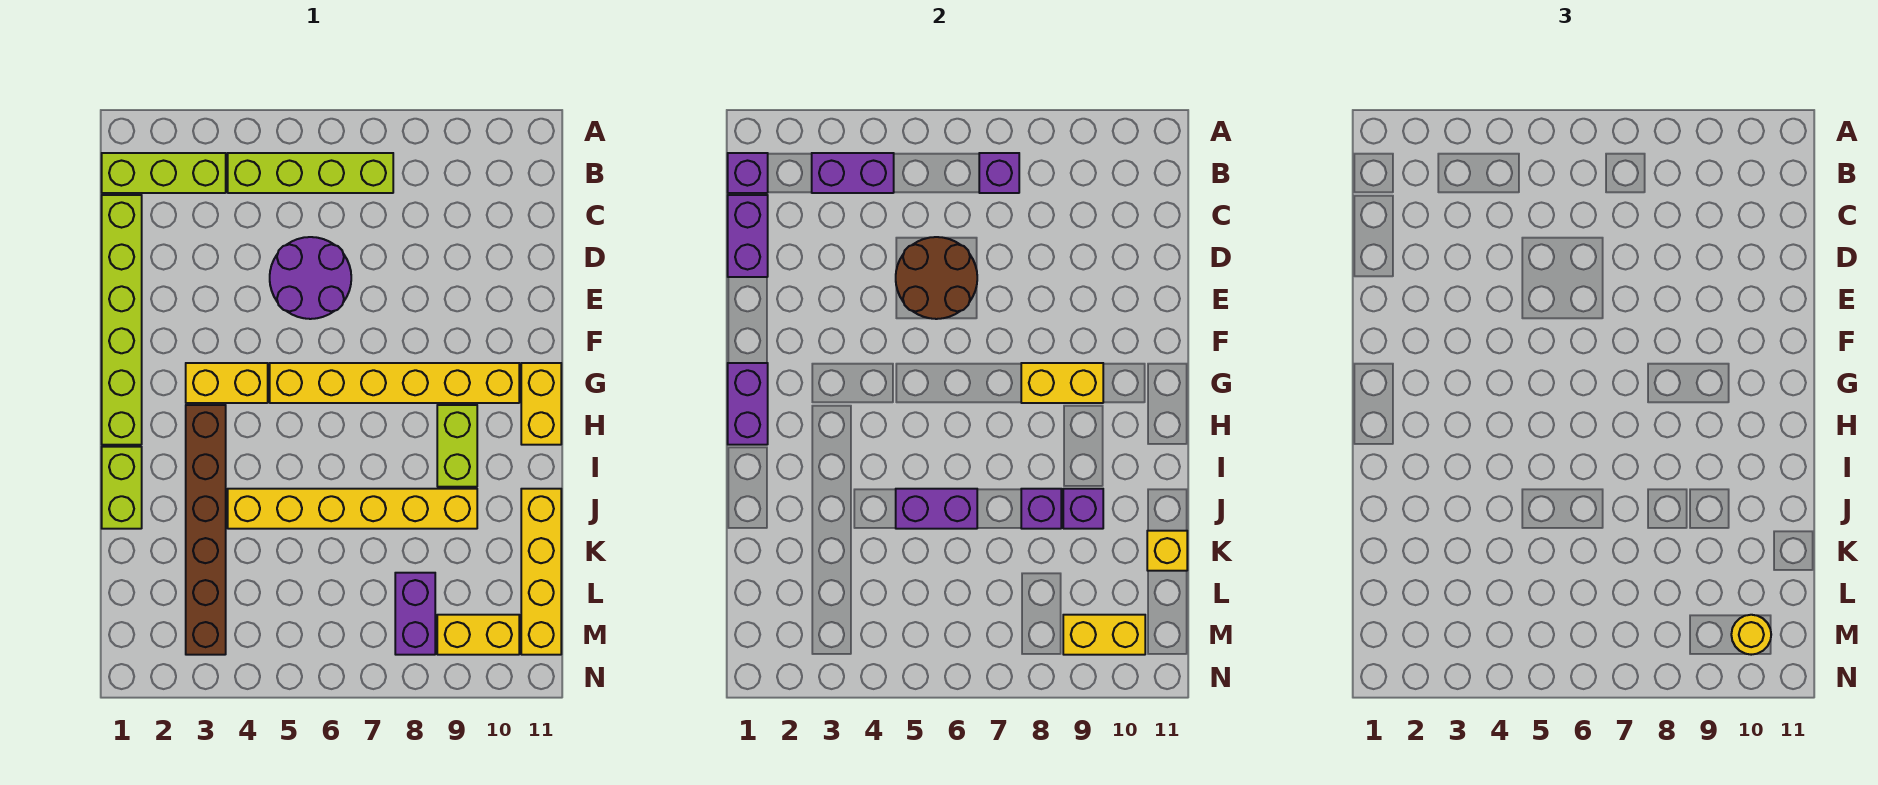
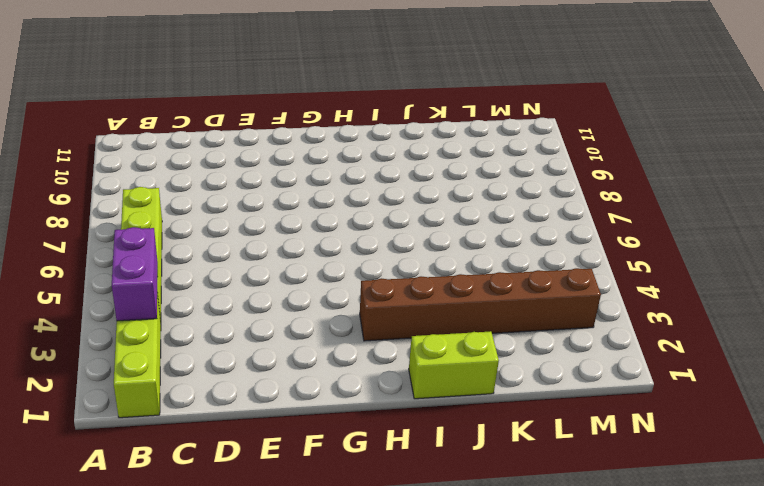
none -> lime brick C1:H1 level 1
none -> purple round brick D5:E6 level 1
none -> yellow brick G3:G4 level 1

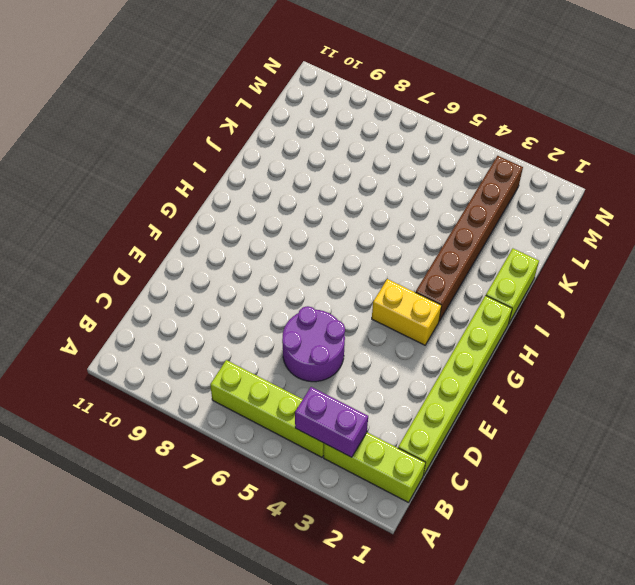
none -> yellow brick G5:G10 level 1
none -> yellow brick G11:H11 level 1
none -> lime brick H9:I9 level 1

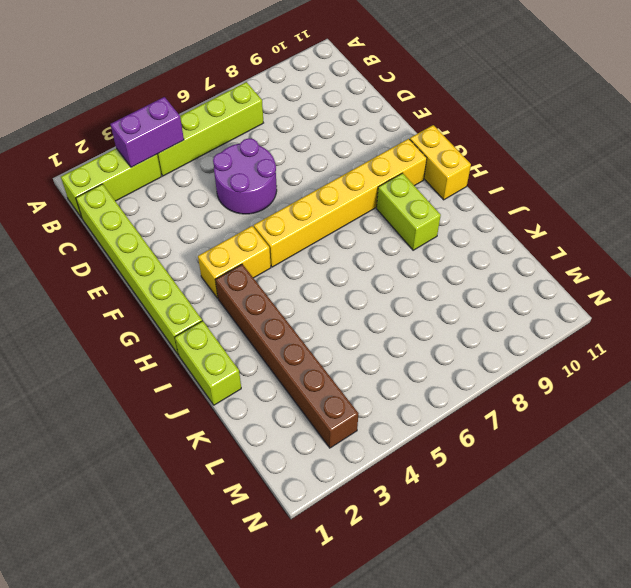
none -> yellow brick J4:J9 level 1
none -> yellow brick J11:M11 level 1
none -> purple brick L8:M8 level 1

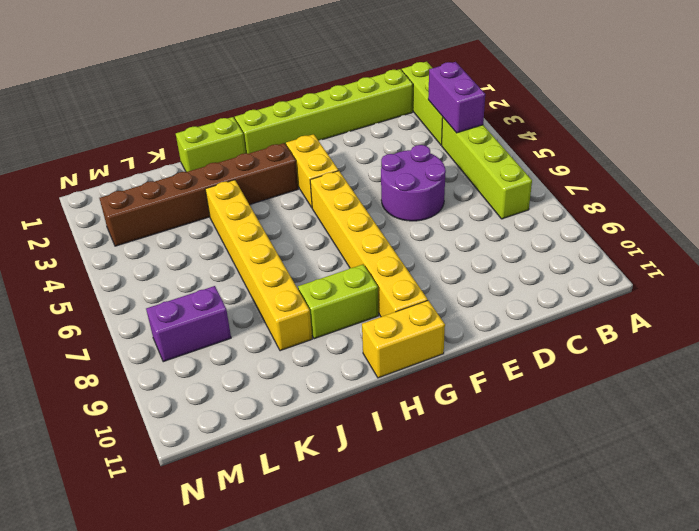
none -> yellow brick J11:M11 level 1
none -> yellow brick M9:M10 level 1
none -> purple brick B1 level 2

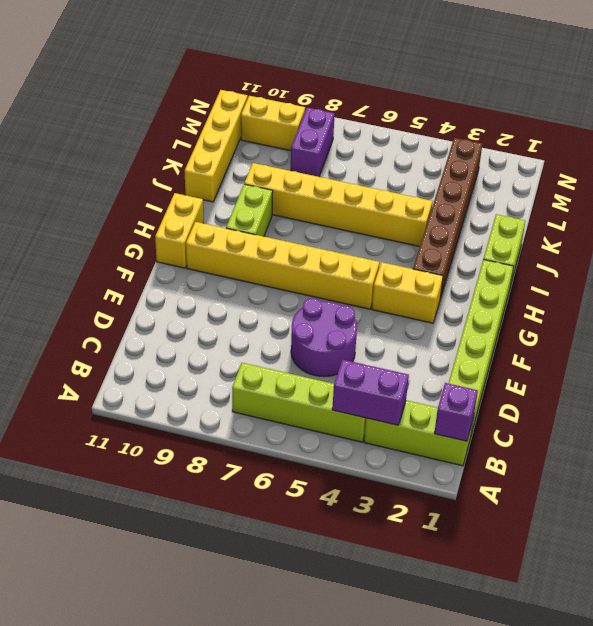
none -> purple brick B7 level 2
none -> purple brick C1:D1 level 2
none -> brown round brick D5:E6 level 2

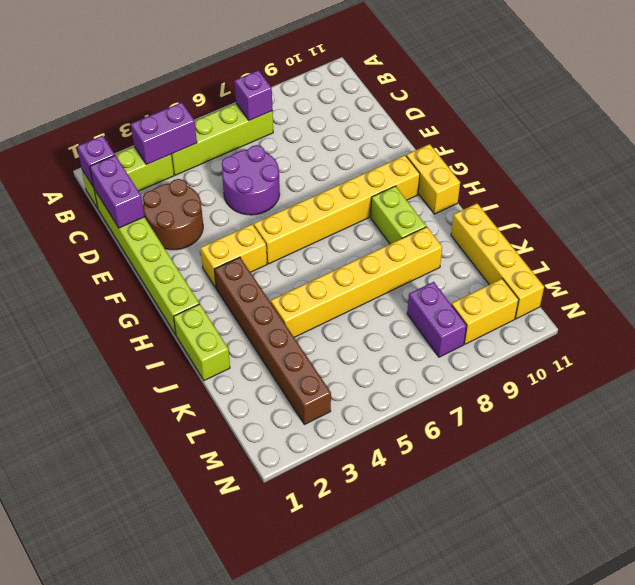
brown round brick D2:E3 level 1 -> brown round brick D5:E6 level 2
none -> purple brick G1:H1 level 2
none -> yellow brick G8:G9 level 2
none -> purple brick J5:J6 level 2

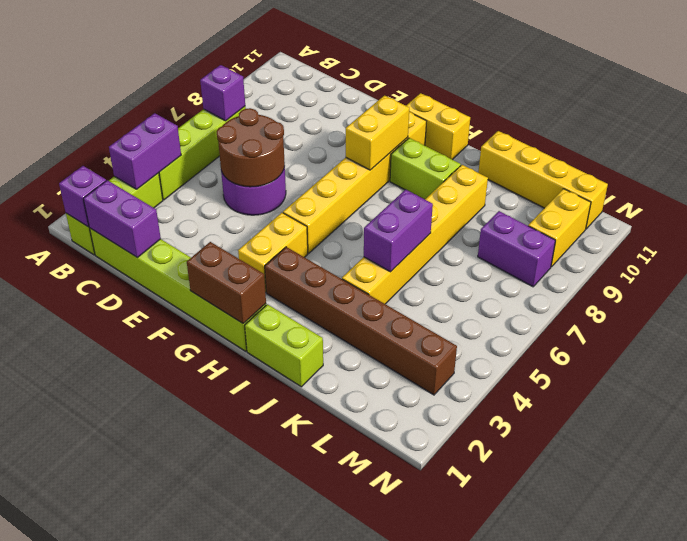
brown brick G1:H1 level 2 -> purple brick G1:H1 level 2
none -> purple brick J8 level 2
none -> purple brick J9 level 2
none -> yellow brick K11 level 2

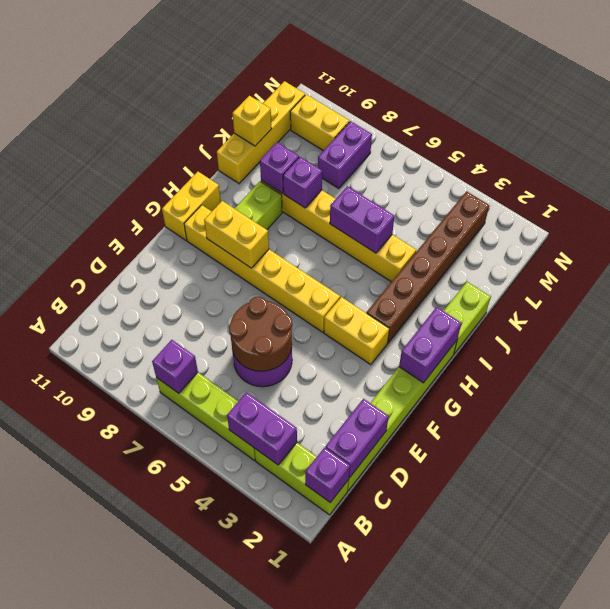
none -> yellow brick M9:M10 level 2
none -> yellow round brick M10 level 3

